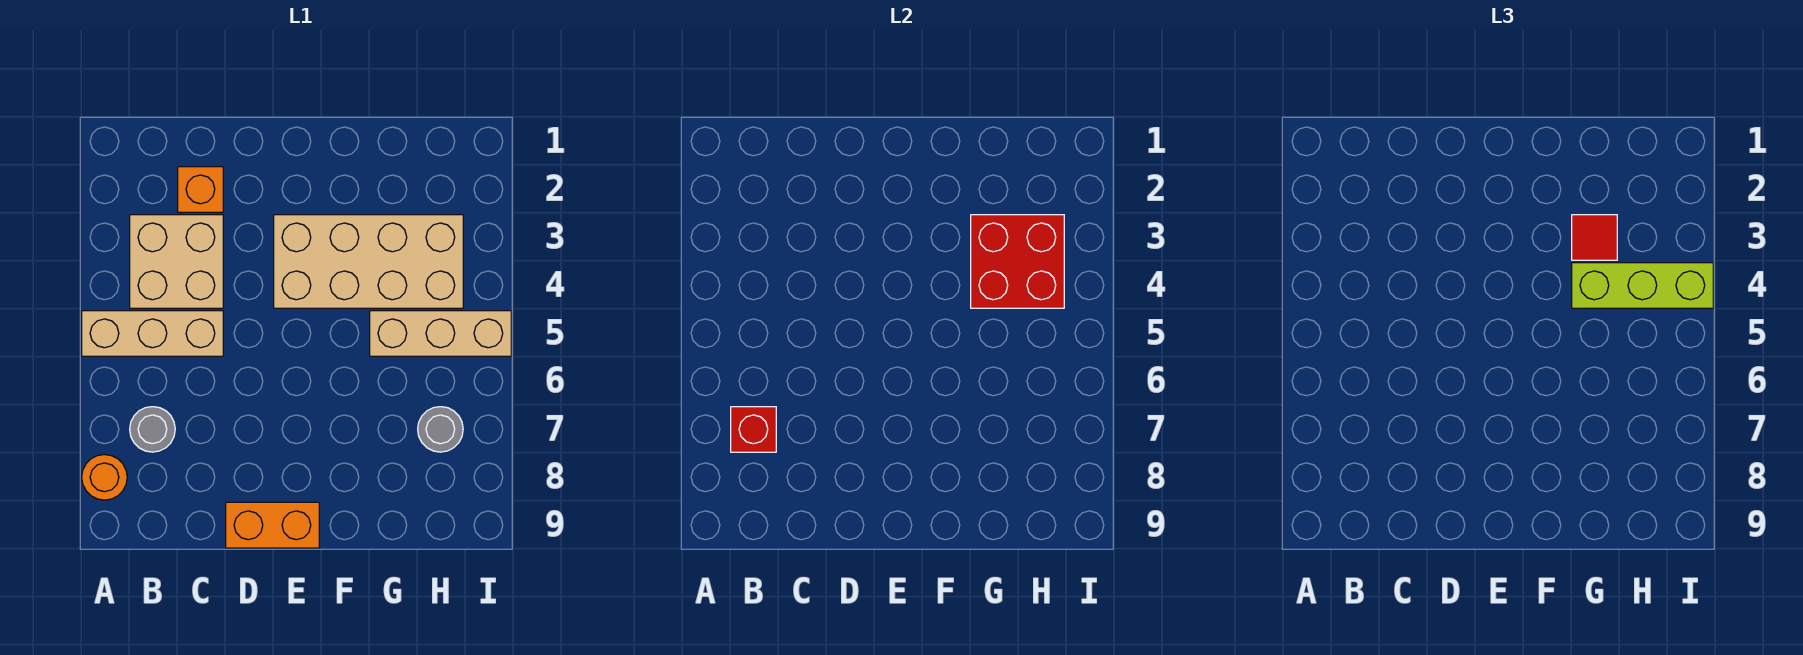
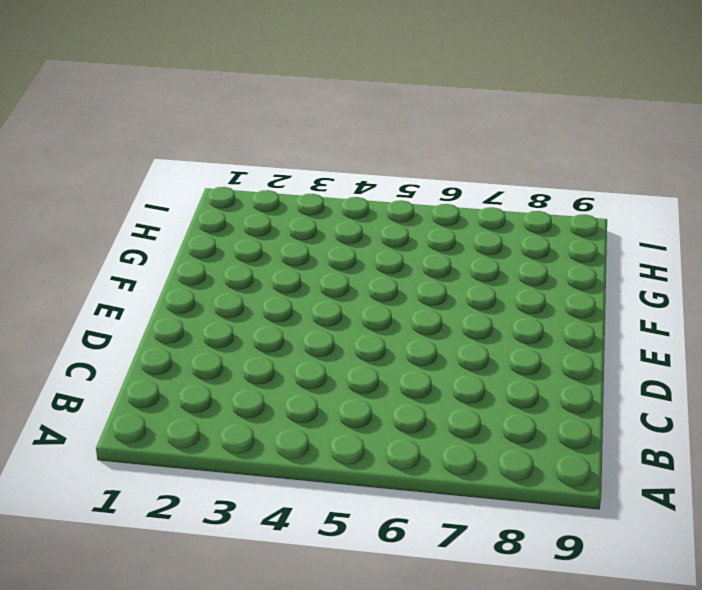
none -> tan brick A5:C5 level 1
none -> orange round brick A8 level 1
none -> tan brick B3:C4 level 1

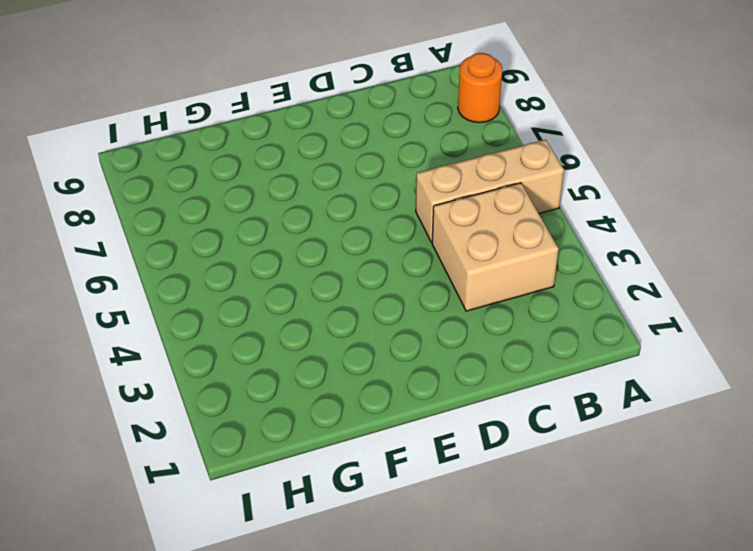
none -> grey round brick B7 level 1
none -> orange brick C2 level 1
none -> orange brick D9:E9 level 1

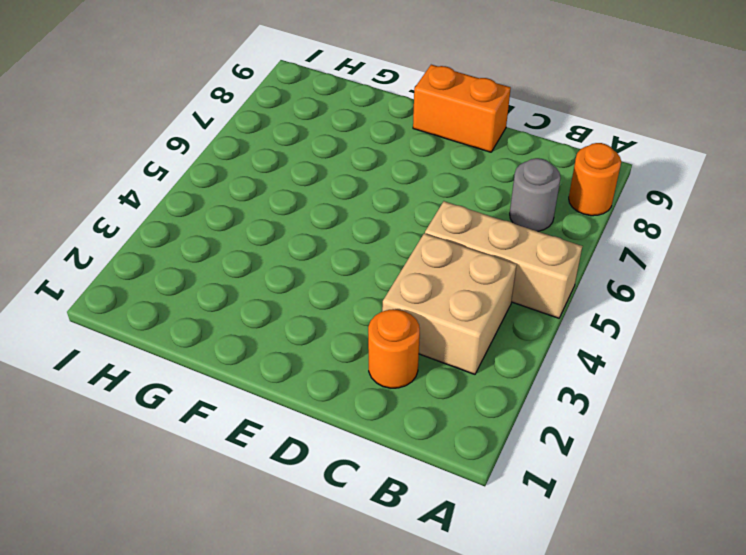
orange round brick C2 level 1 -> orange brick C2 level 1
none -> tan brick E3:H4 level 1
none -> tan brick G5:I5 level 1
none -> grey round brick H7 level 1

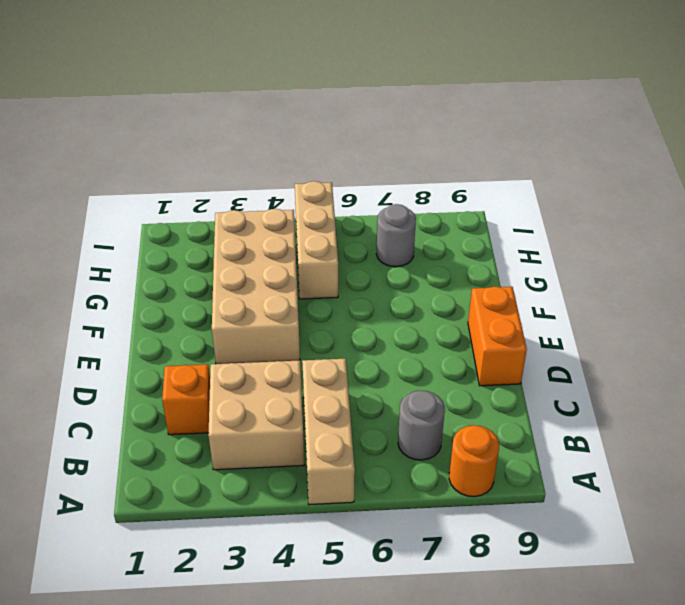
none -> red brick B7 level 2
none -> red brick G3:H4 level 2
none -> red tile G3 level 3

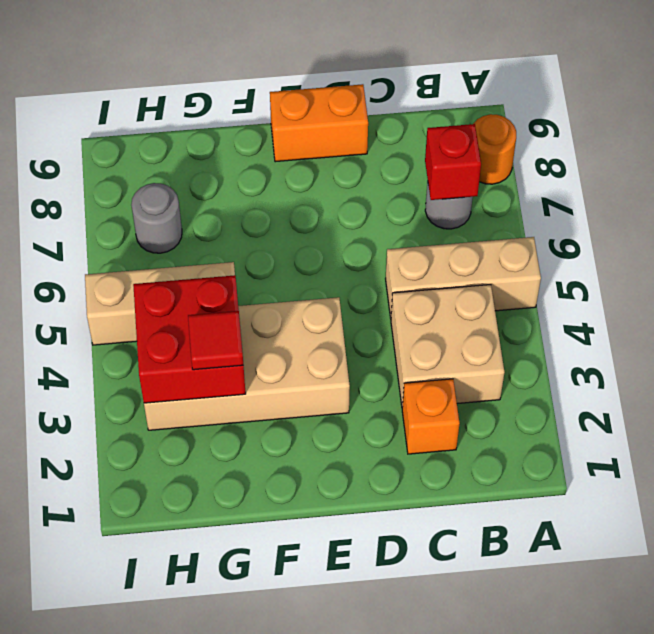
none -> lime brick G4:I4 level 3

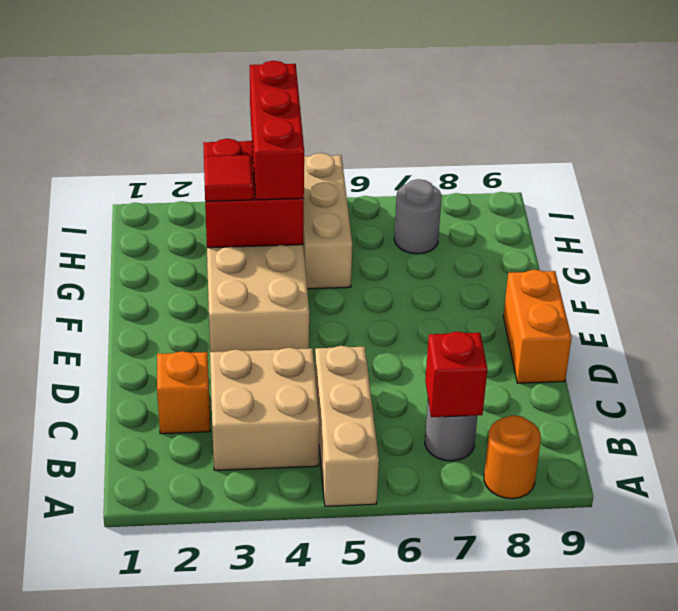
red brick G4:I4 level 3 -> lime brick G4:I4 level 3

